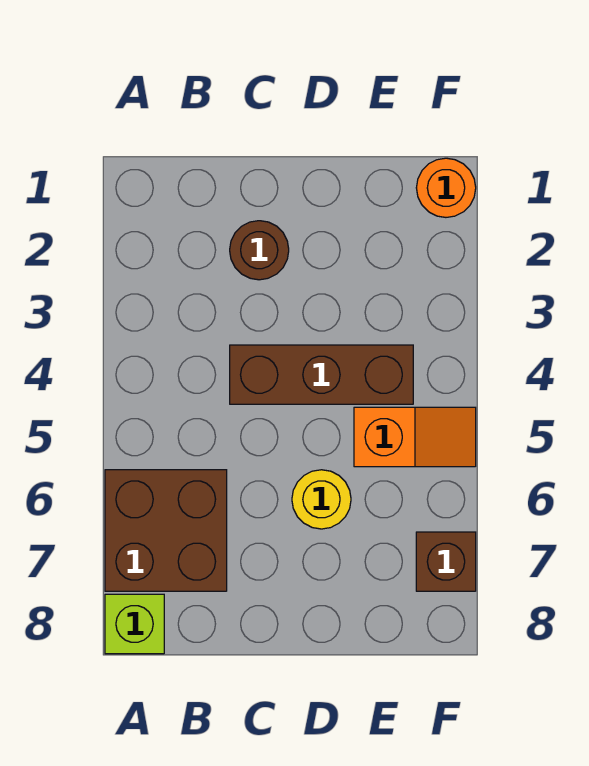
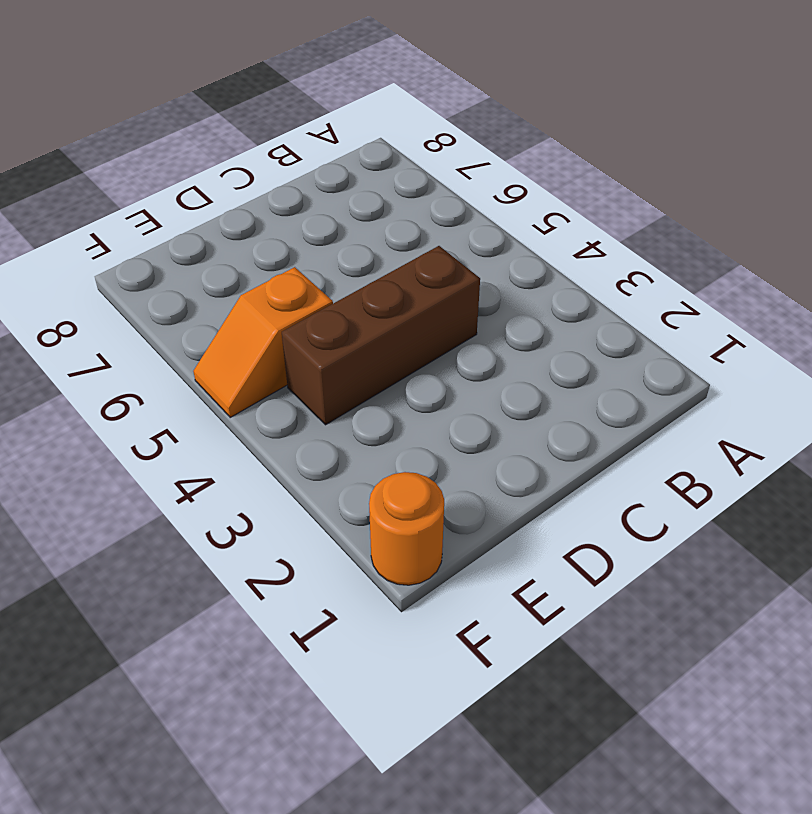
none -> brown brick A6:B7 level 1
none -> lime brick A8 level 1

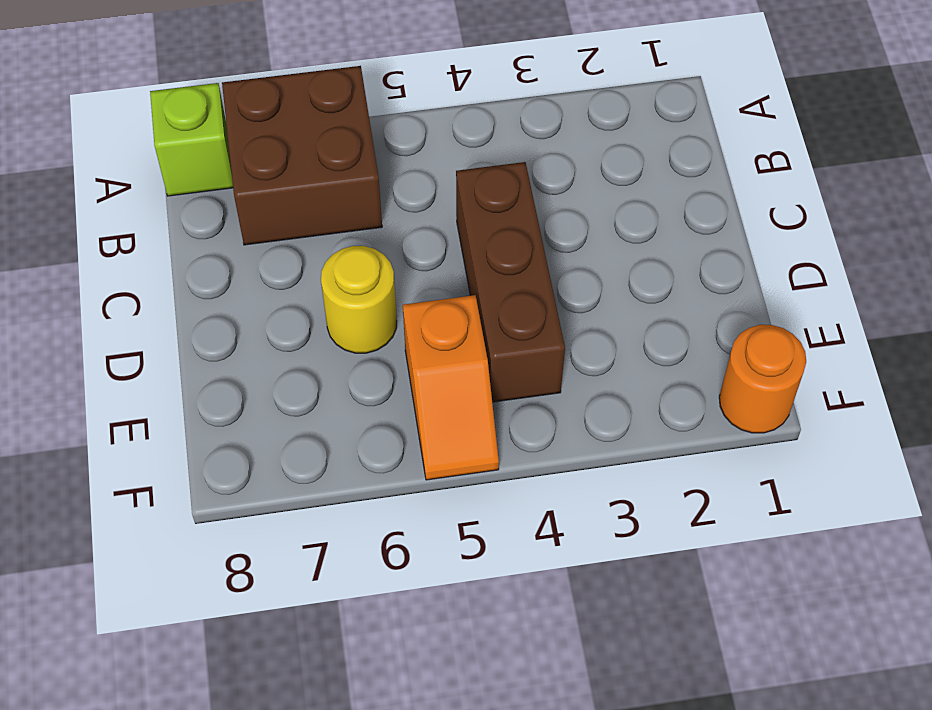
none -> brown round brick C2 level 1
none -> brown brick F7 level 1

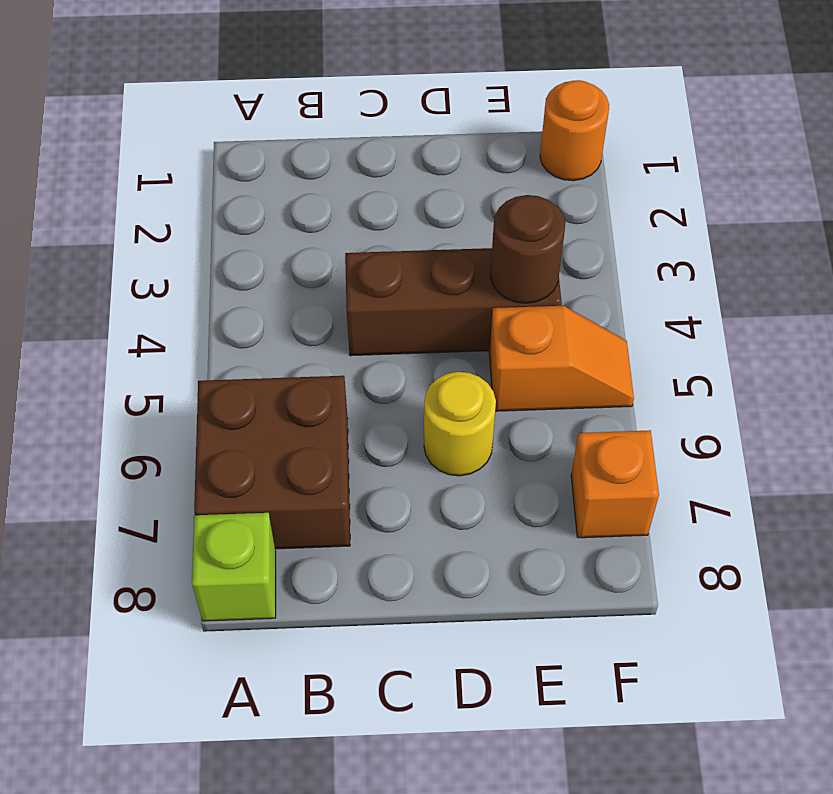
brown round brick E4 level 2 -> brown round brick C2 level 1
orange brick F7 level 1 -> brown brick F7 level 1

